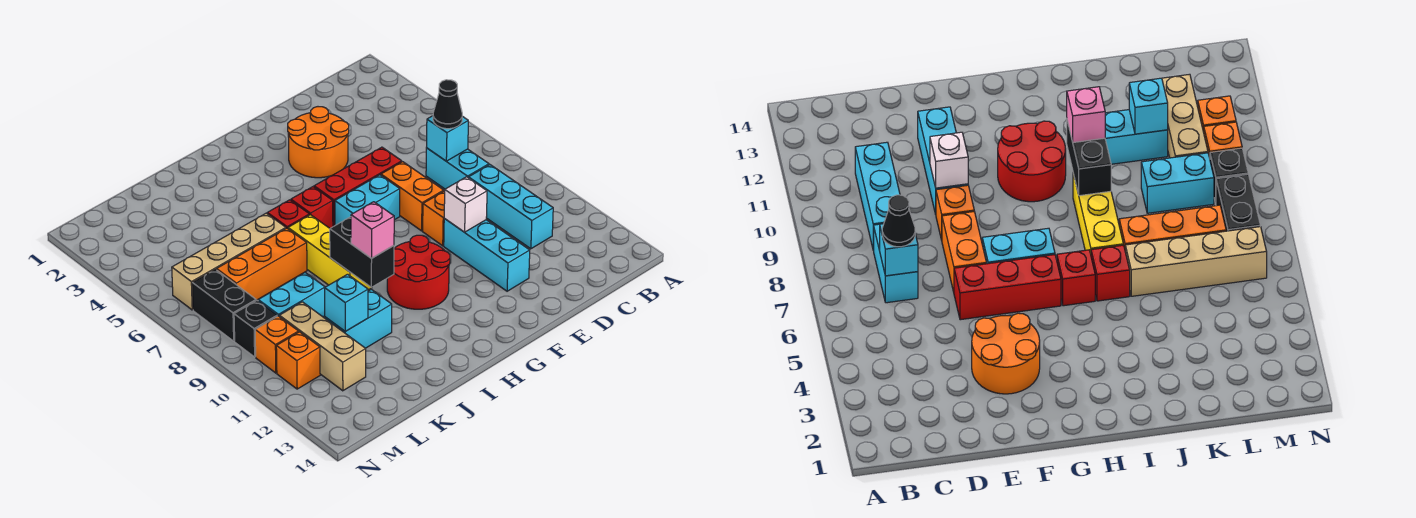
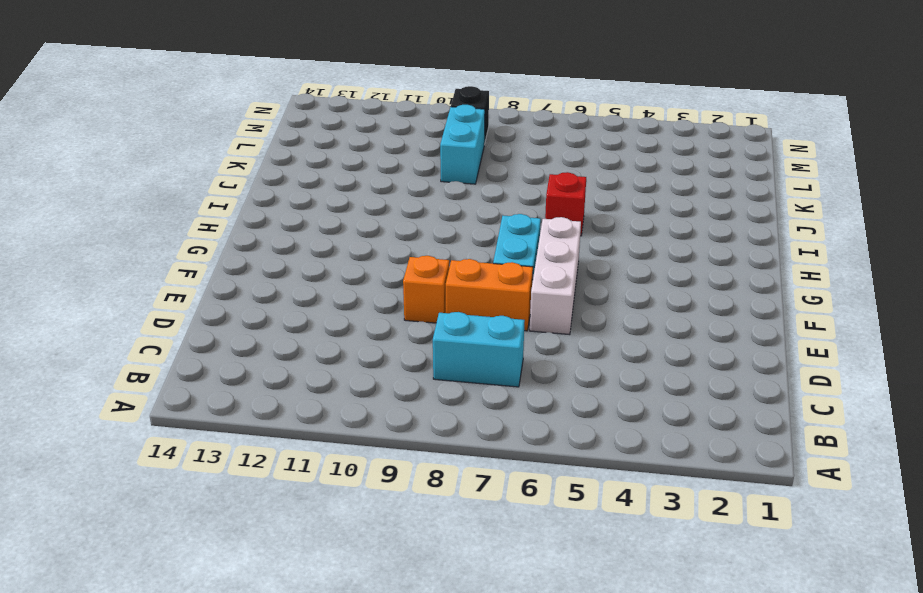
white brick E6:G6 level 1 -> red brick E6:G6 level 1
none -> cyan brick C9:C11 level 1
none -> orange round brick E3:F4 level 1
none -> cyan brick E10:E12 level 1

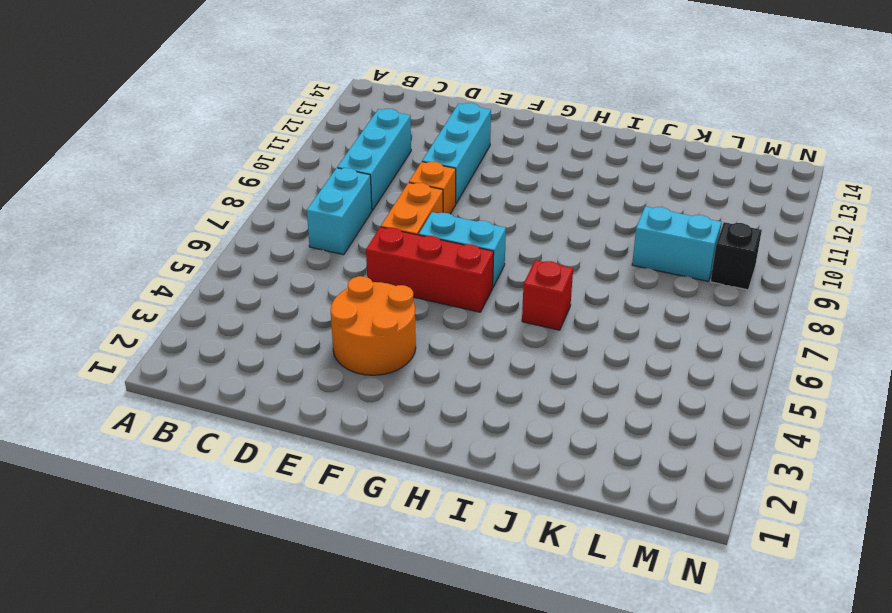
none -> red round brick G10:H11 level 1
none -> red brick H6 level 1
none -> yellow brick I7:I9 level 1

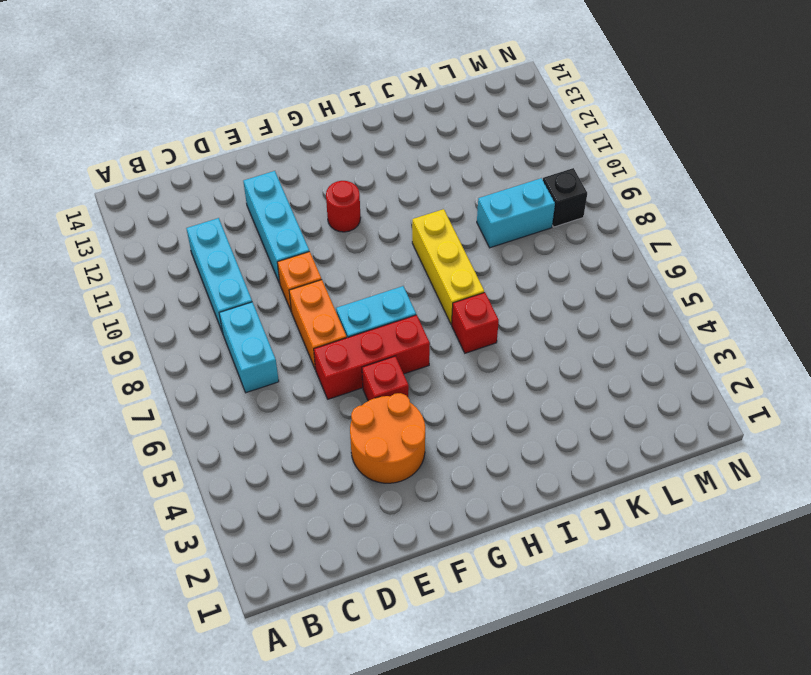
red brick F5 level 1 -> red brick H6 level 1
red round brick G11 level 1 -> red round brick G10:H11 level 1
none -> tan brick J6:M6 level 1
none -> orange brick J7:L7 level 1
none -> cyan brick J11:K11 level 1

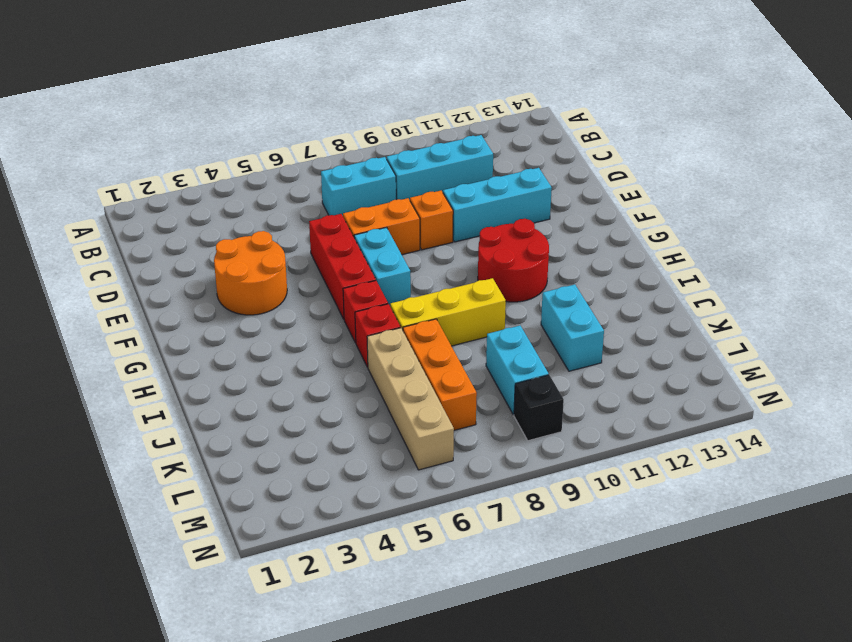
none -> tan brick L10:L12 level 1
none -> black brick M7:M8 level 1
none -> orange brick M10 level 1

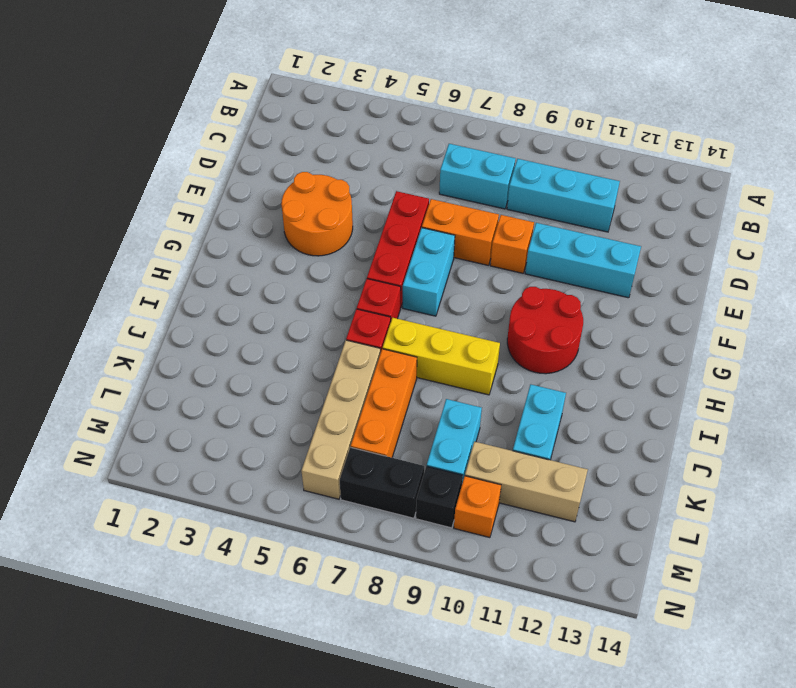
none -> orange brick M11 level 1
none -> cyan brick C7 level 2
none -> white brick E10 level 2

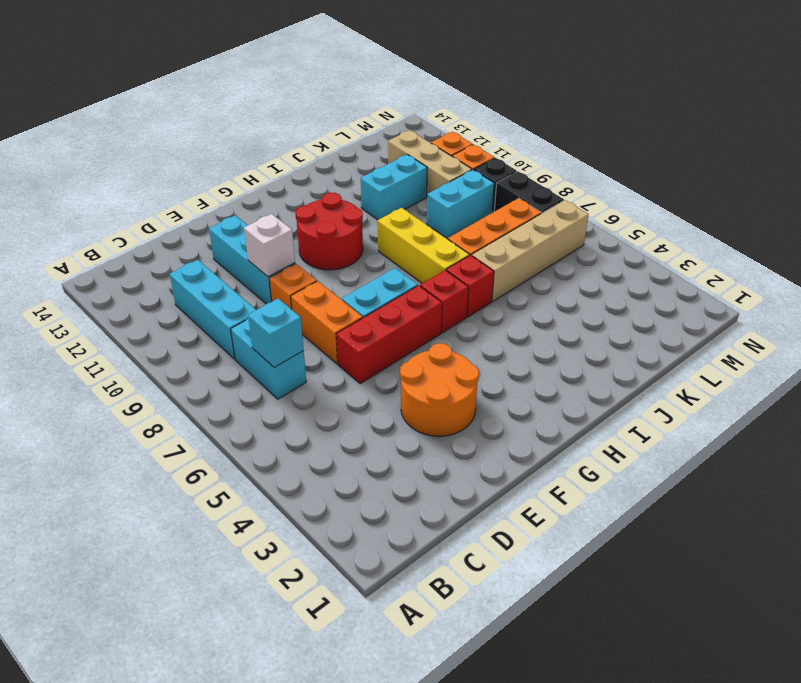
none -> black brick I9:I10 level 2
none -> cyan brick K11 level 2
none -> black cone C7 level 3

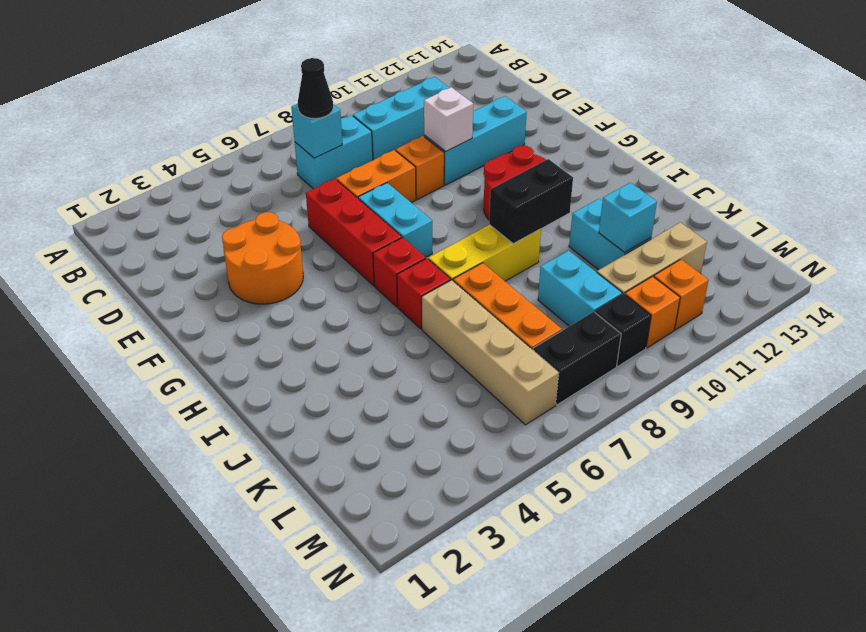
none -> pink brick I10 level 3

